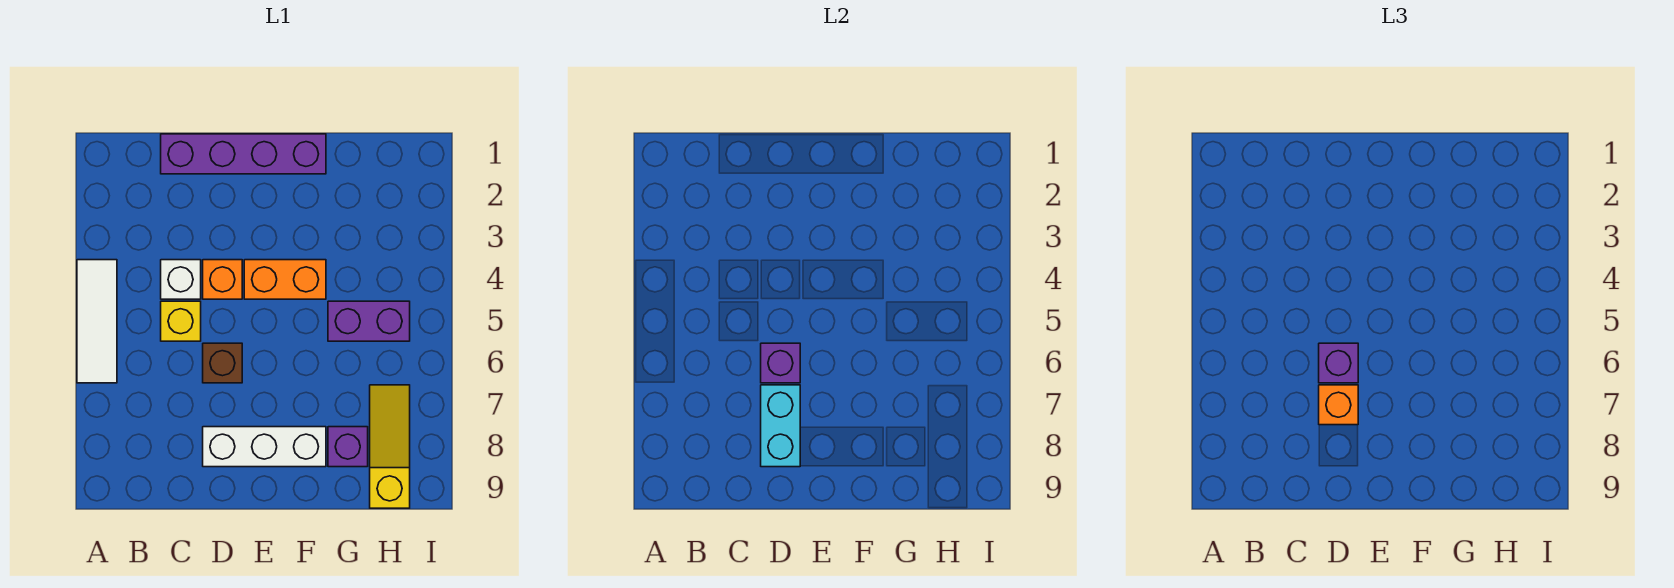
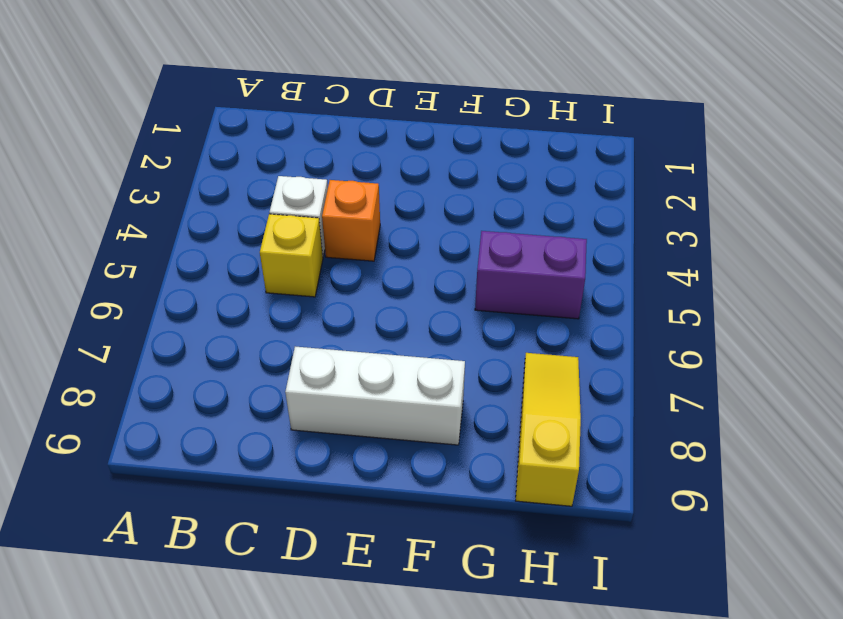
none -> white tile A4:A6 level 1
none -> purple brick C1:F1 level 1
none -> brown brick D6 level 1

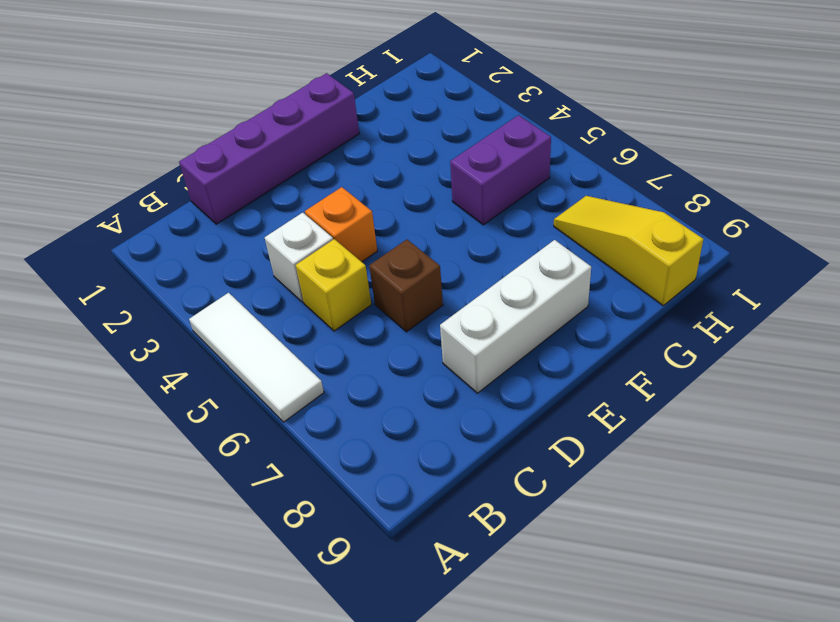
none -> orange brick E4:F4 level 1
none -> purple brick G8 level 1
none -> purple brick D6 level 2

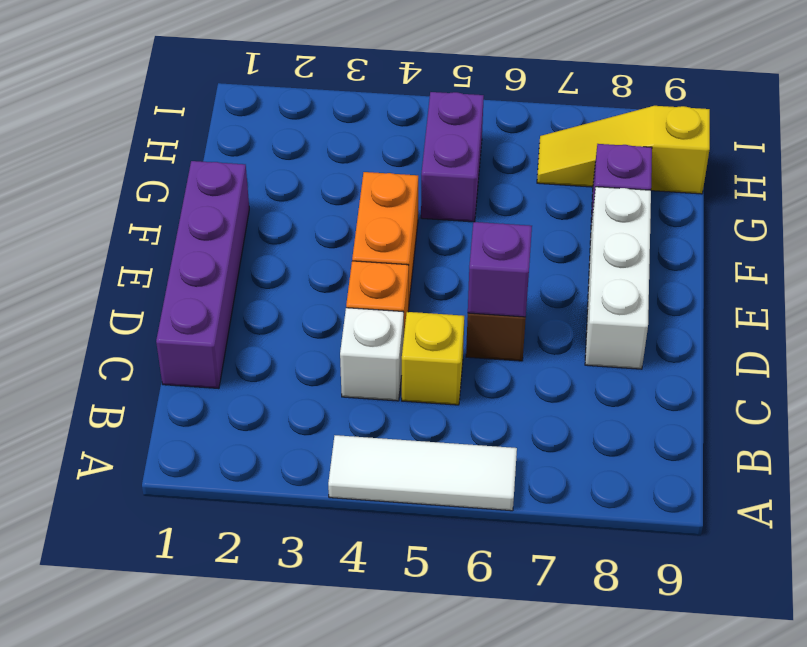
none -> cyan brick D7:D8 level 2
none -> purple brick D6 level 3
none -> orange brick D7 level 3

